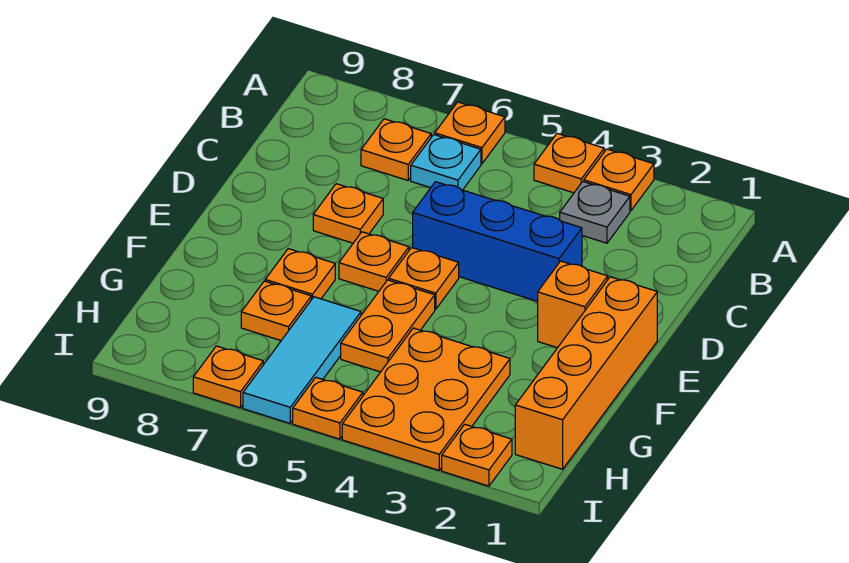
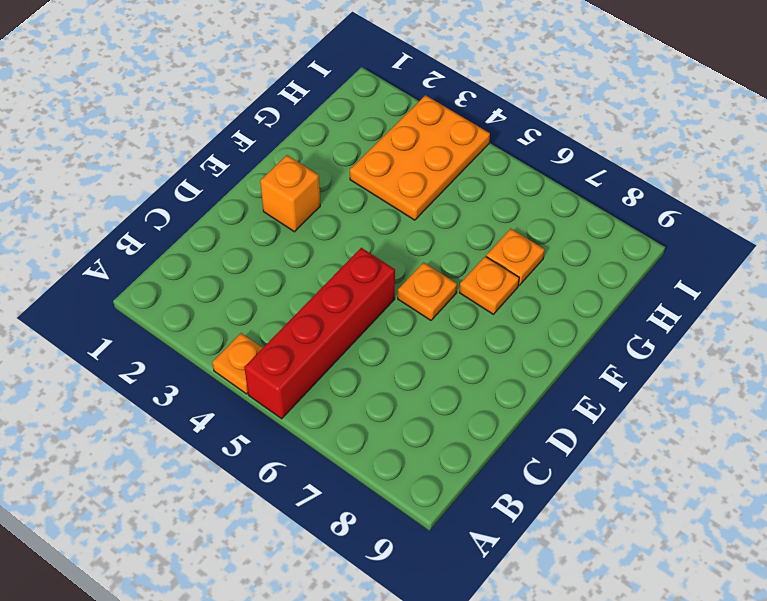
red brick A5:D5 level 1 -> blue brick D3:D5 level 1
none -> orange plate A3 level 1
none -> orange plate A6 level 1
none -> grey plate B3 level 1

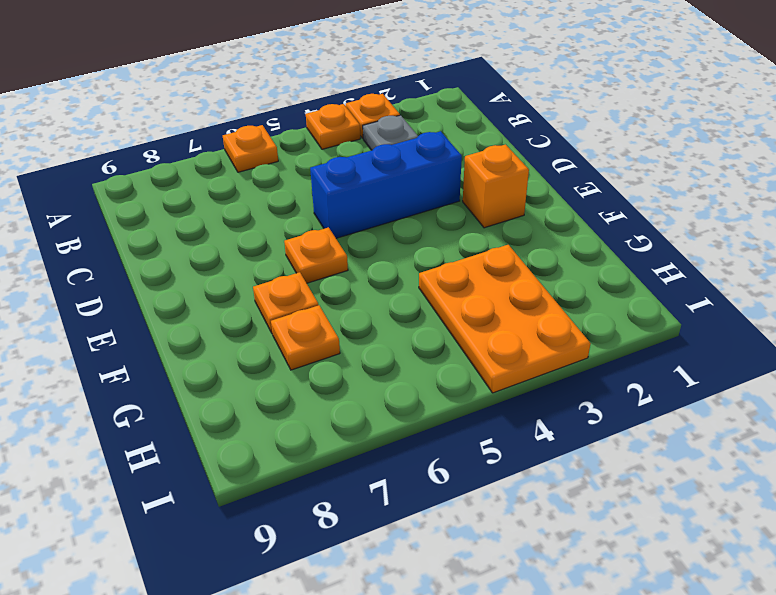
none -> cyan plate B6 level 1
none -> orange plate B7 level 1
none -> orange plate D7 level 1

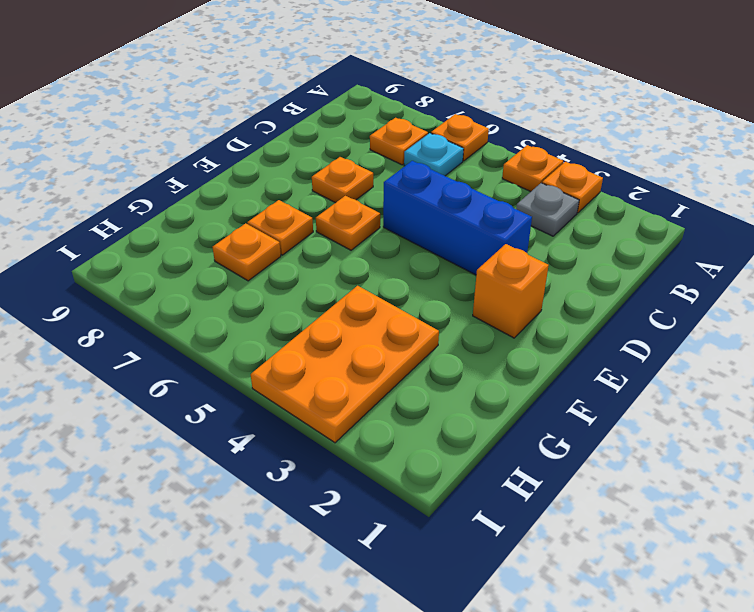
none -> orange brick E1:H1 level 1
none -> orange plate E5 level 1
none -> orange plate F5:G5 level 1

